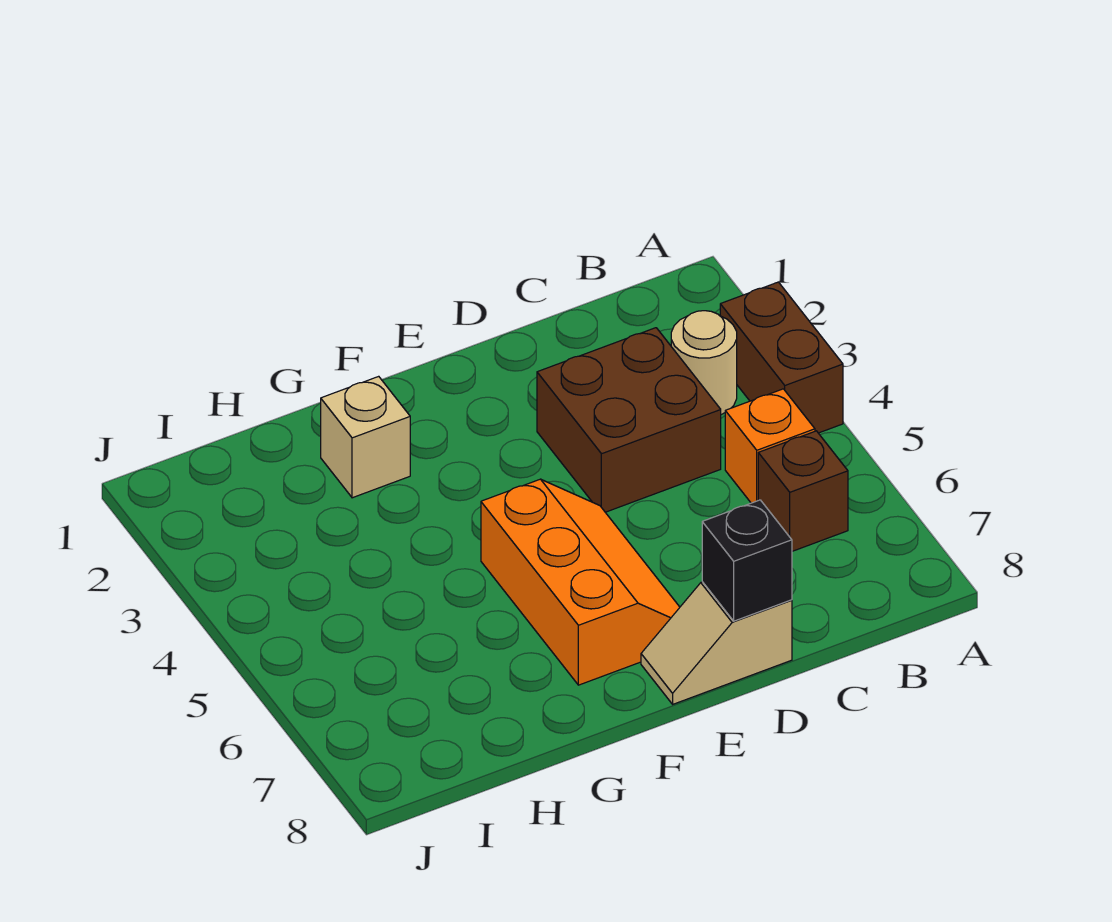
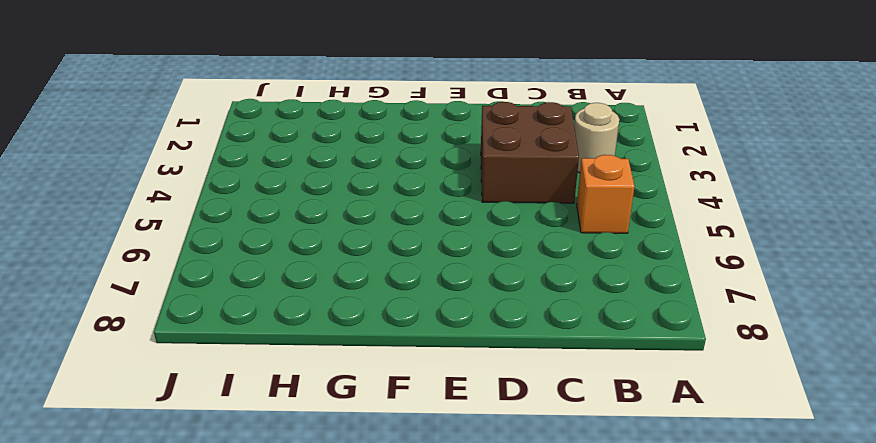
none -> brown brick A3:A4 level 1
none -> brown brick B6 level 1

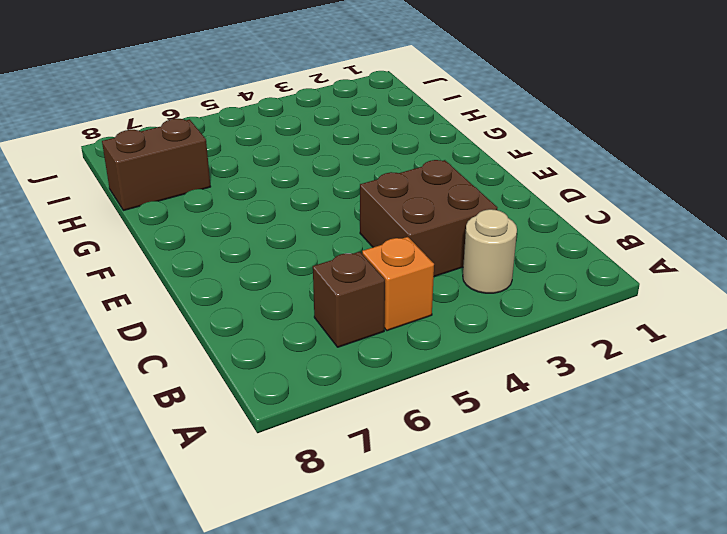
brown brick H7:H8 level 1 -> brown brick A3:A4 level 1
none -> tan slope D8:E8 level 1 top D
none -> orange slope E5:F7 level 1 top F

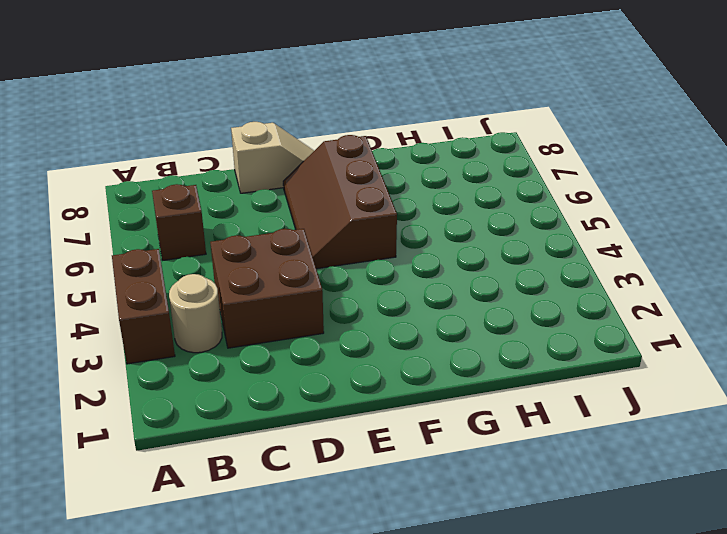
brown slope E5:F7 level 1 top F -> orange slope E5:F7 level 1 top F
none -> orange brick B5 level 1
none -> tan brick G2 level 1

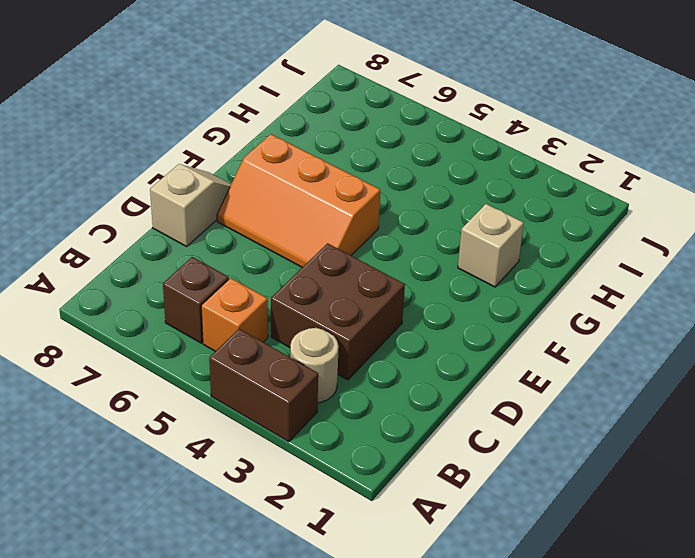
none -> black brick D8 level 2

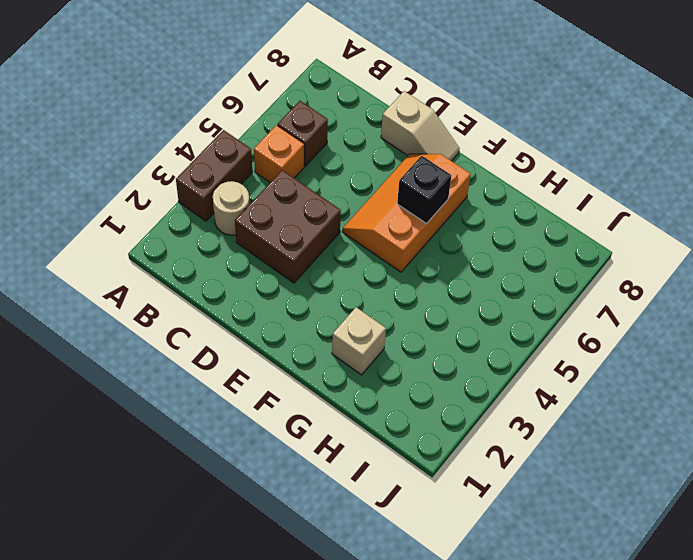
black brick F6 level 2 -> black brick D8 level 2

